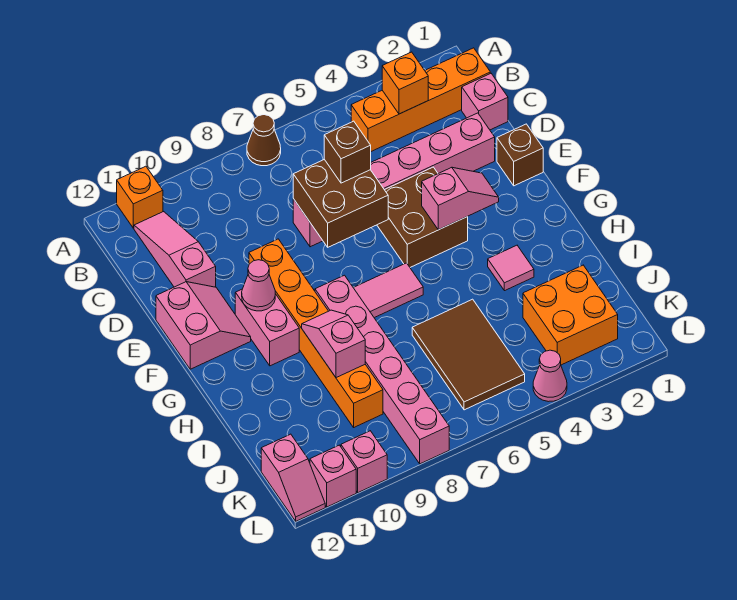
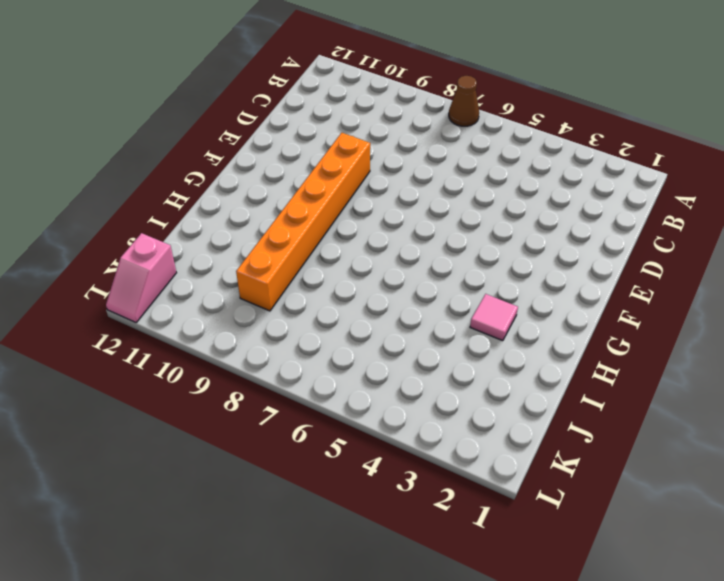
none -> orange brick A11 level 1
none -> orange brick B1:B4 level 1
none -> pink slope B11:D11 level 1 top D

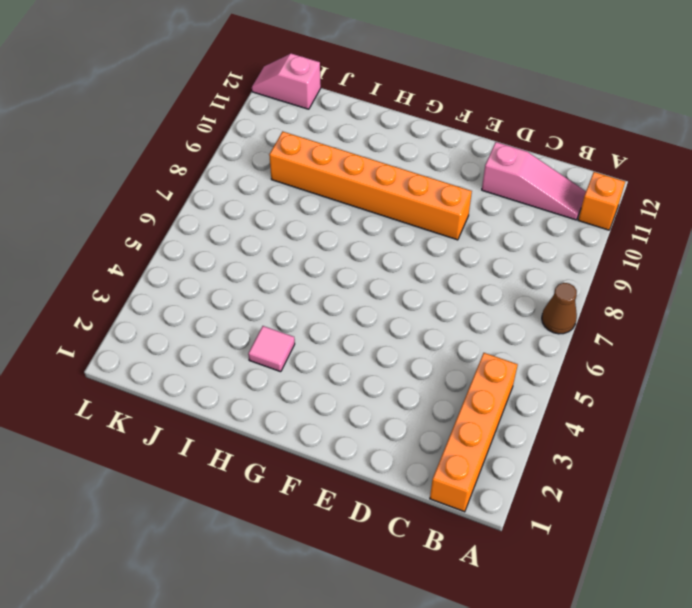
none -> pink brick C1 level 1
none -> pink brick D2:D7 level 1
none -> brown brick E1 level 1

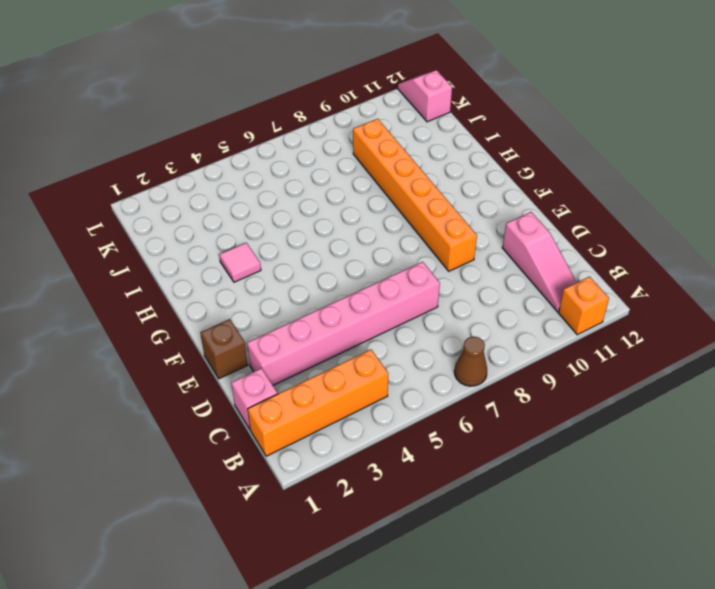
none -> brown brick E4:F5 level 1
none -> pink slope E11:F12 level 1 top 12
none -> pink brick F10:G10 level 1

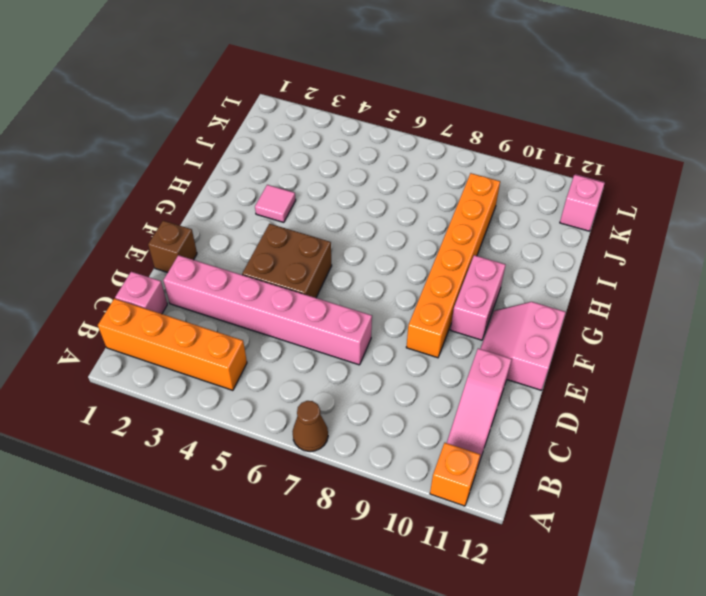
none -> pink tile G6:G7 level 1
none -> pink brick G8:L8 level 1
none -> brown tile I5:K6 level 1

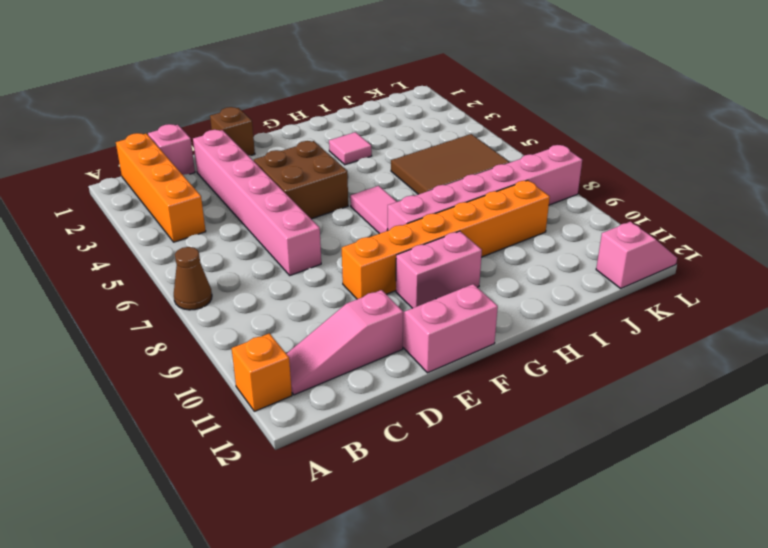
none -> orange brick J2:K3 level 1
none -> pink cone L4 level 1
none -> pink brick L10 level 1

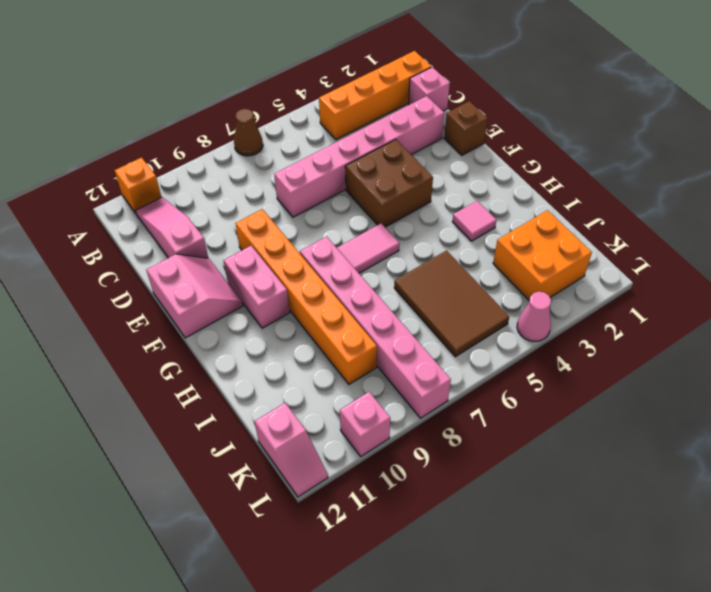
none -> pink brick L11 level 1
none -> orange brick B3 level 2
none -> brown brick D6:E7 level 2

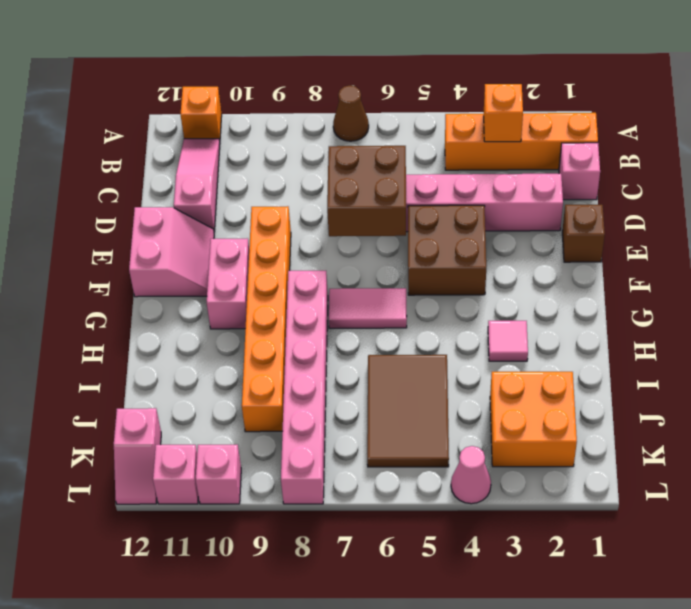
none -> pink slope F3:F4 level 2 top 4
none -> pink cone F10 level 2
none -> pink slope H9:I9 level 2 top I

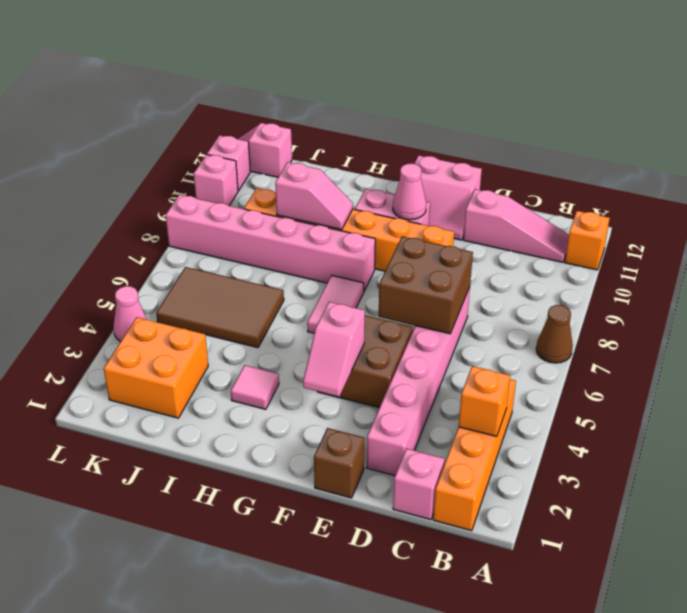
none -> brown brick D6 level 3

